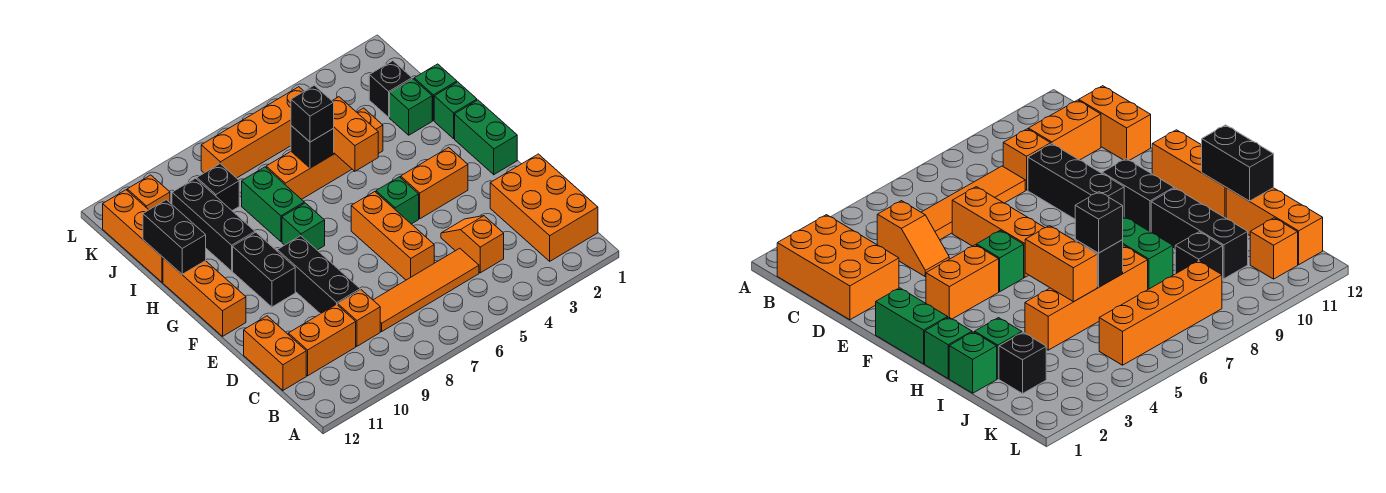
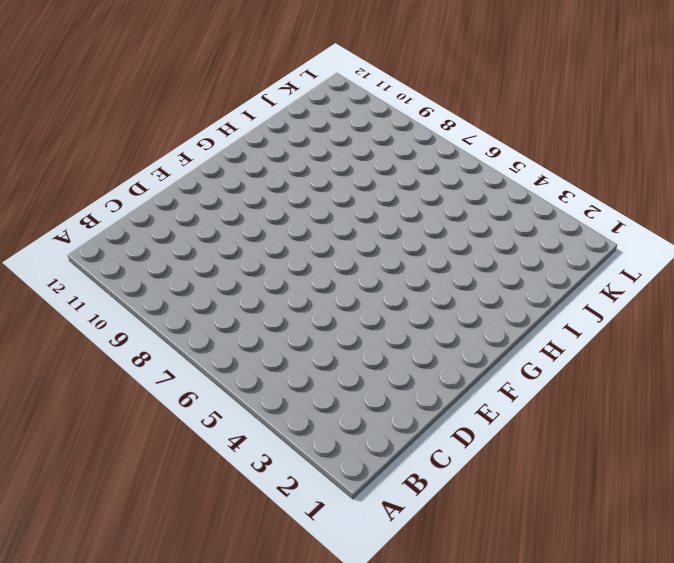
none -> orange brick B1:D2 level 1
none -> orange slope C4:D4 level 1 top C
none -> orange tile C5:C8 level 1

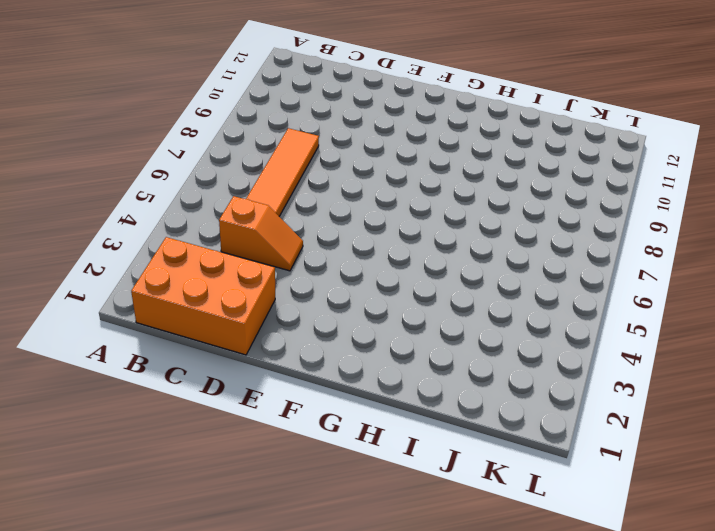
none -> orange brick C9 level 1
none -> orange brick C10:C11 level 1
none -> orange brick C12:D12 level 1

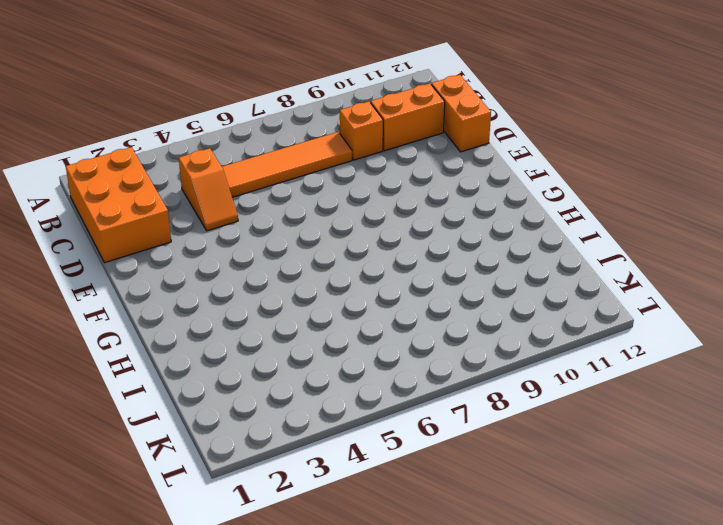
none -> orange brick D6:F6 level 1
none -> black brick D9:F9 level 1
none -> green brick F1:G1 level 1

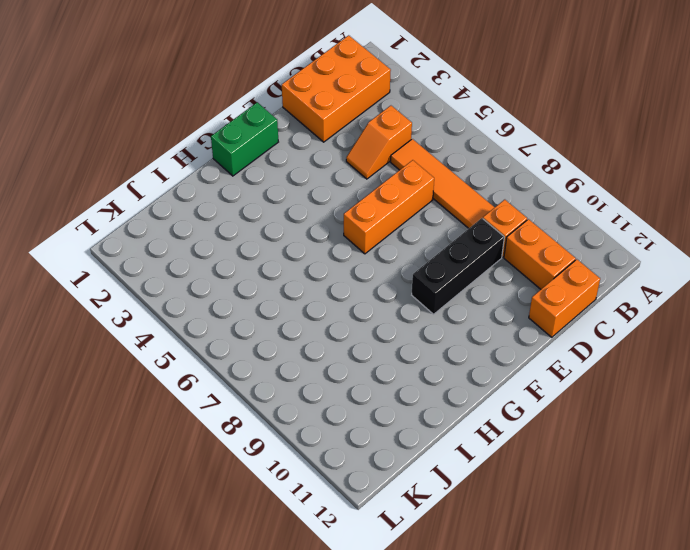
none -> orange brick F3:F4 level 1
none -> green brick F5 level 1
none -> black brick F10:G10 level 1

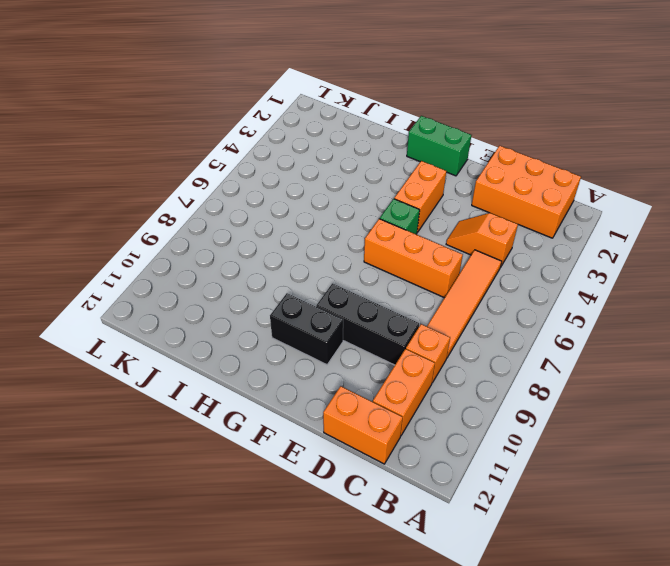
none -> orange brick F12:H12 level 1
none -> green brick G8 level 1
none -> green brick H1 level 1

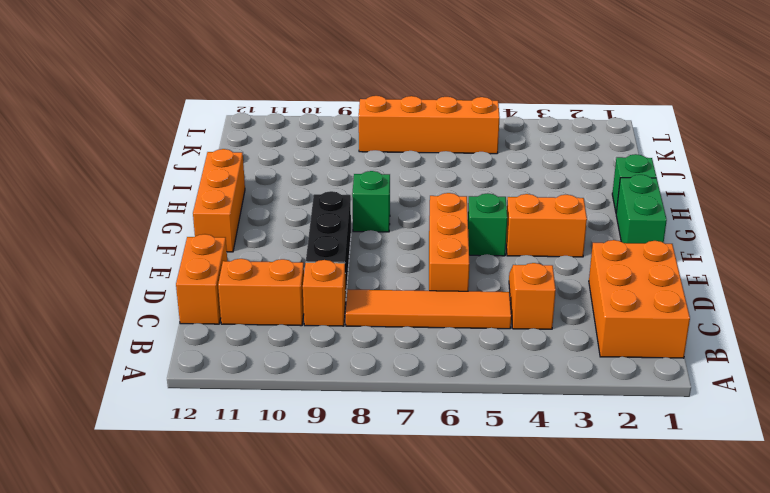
none -> black brick F10:G10 level 1
none -> green brick H8:I8 level 1
none -> black brick H10:J10 level 1

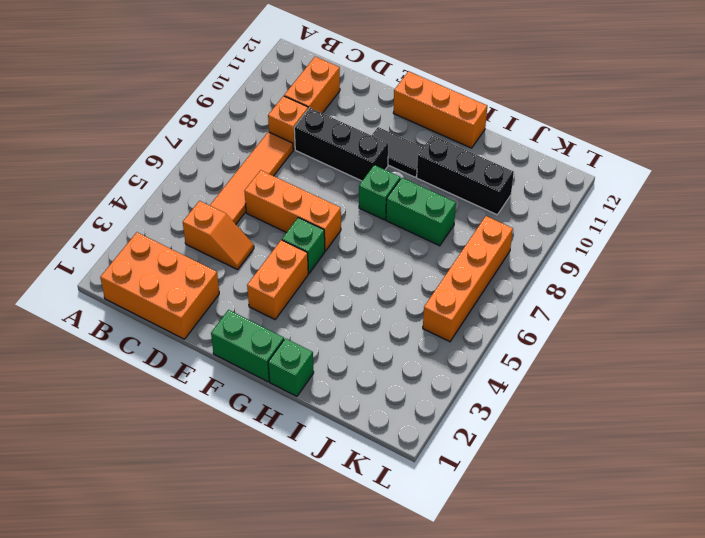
black tile F10:G10 level 1 -> black brick F10:G10 level 1
none -> orange brick C12:D12 level 1
none -> green brick I1 level 1
none -> green brick I2 level 1

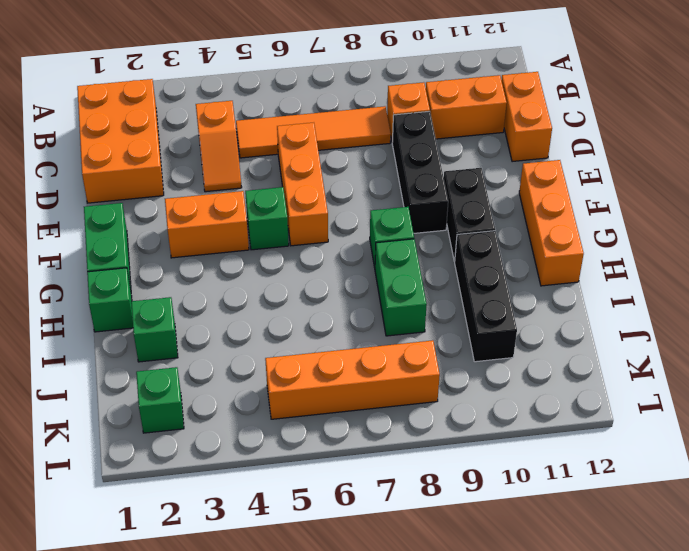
green brick K2 level 1 -> green brick I1 level 1
none -> orange brick I4:I7 level 1
none -> orange brick I12:K12 level 1
none -> black brick J2 level 1

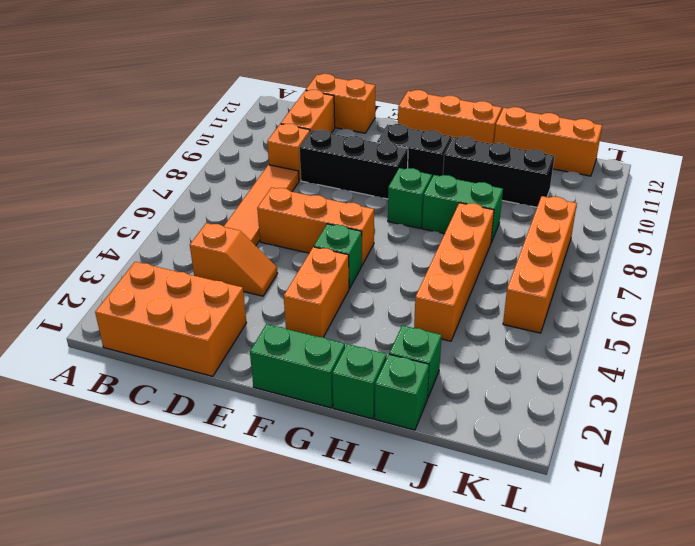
none -> black brick J2 level 1
none -> black brick J9 level 1
none -> orange brick K11 level 1

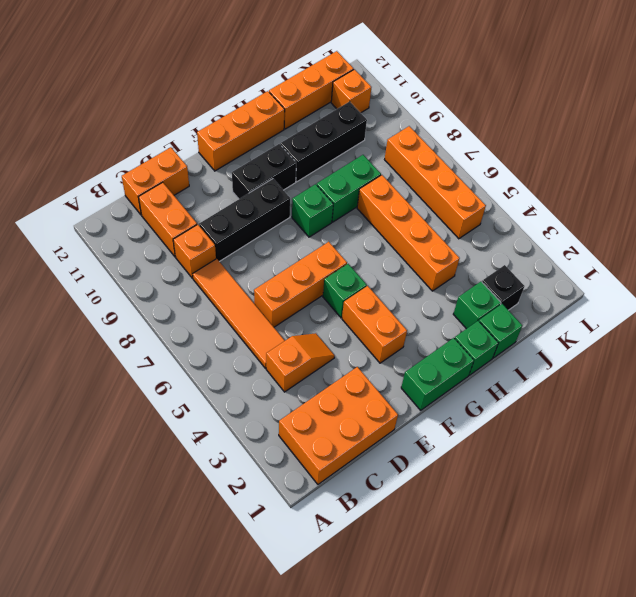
none -> black brick J9 level 1
none -> orange brick H5:I5 level 2
none -> black brick H12:I12 level 2

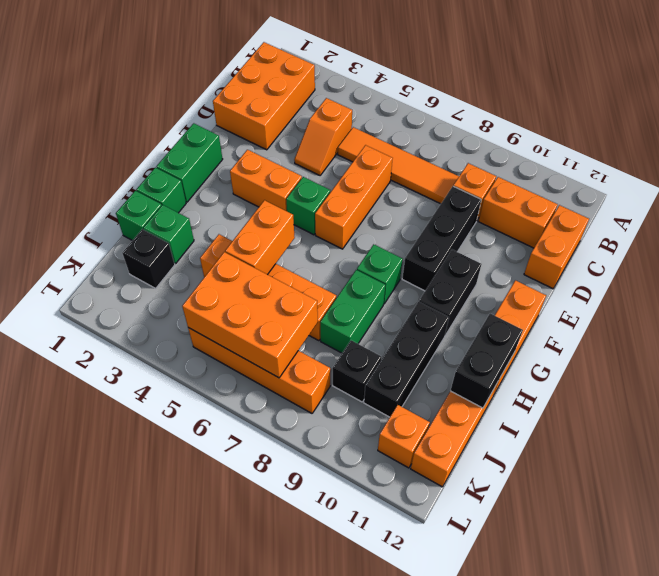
orange brick J5:K7 level 2 -> none
none -> black brick I6 level 2
none -> black brick I6 level 3

